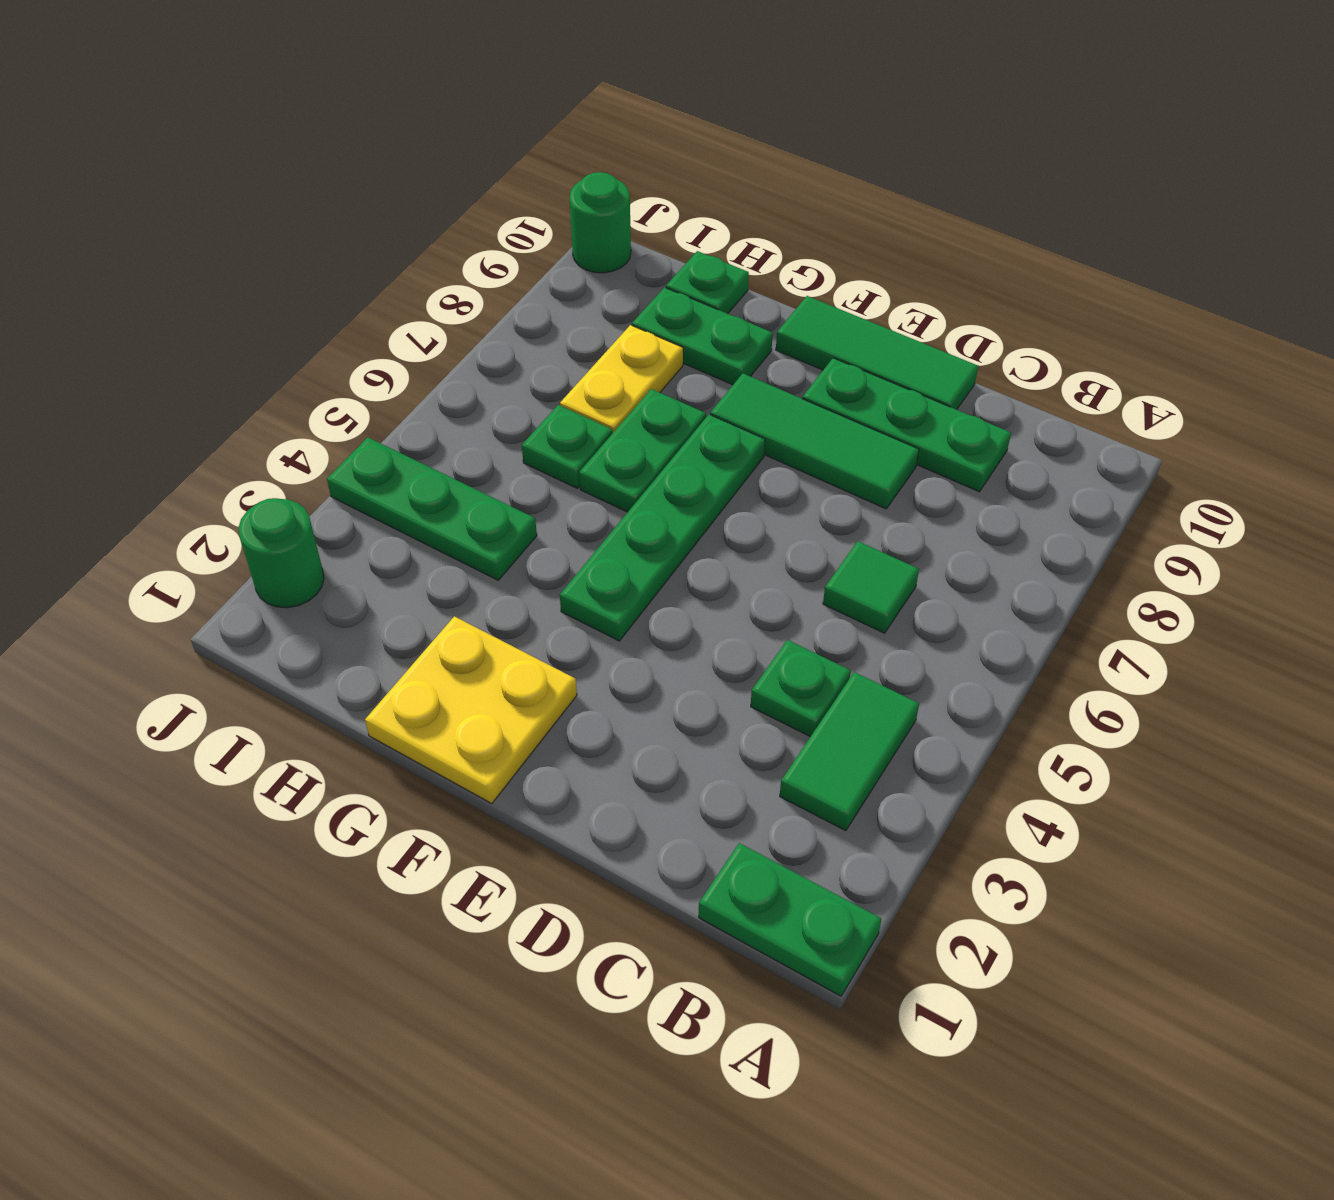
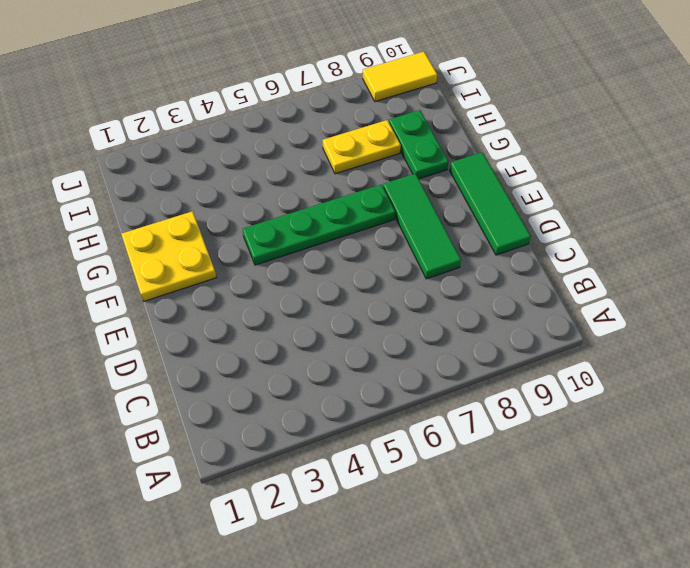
yellow tile J9:J10 level 1 -> green round brick J10 level 1
none -> green plate A1:B1 level 1
none -> green tile B3:B4 level 1
none -> green plate C4 level 1

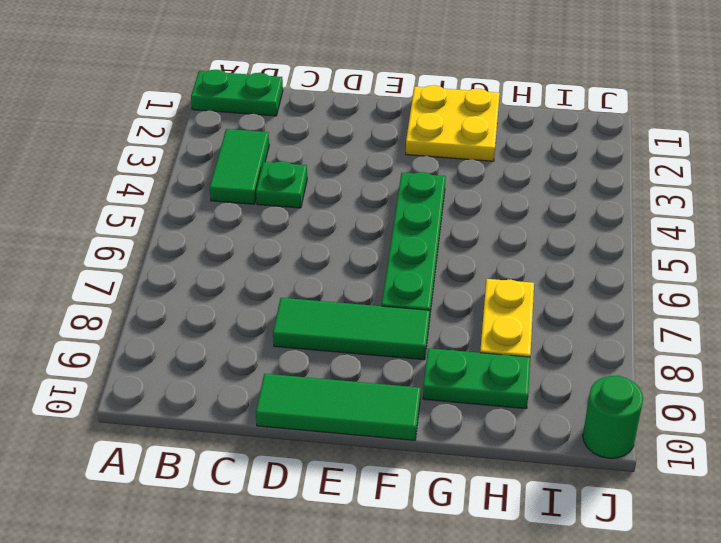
none -> green tile C6 level 1
none -> green plate C9:E9 level 1
none -> green plate G6:G7 level 1

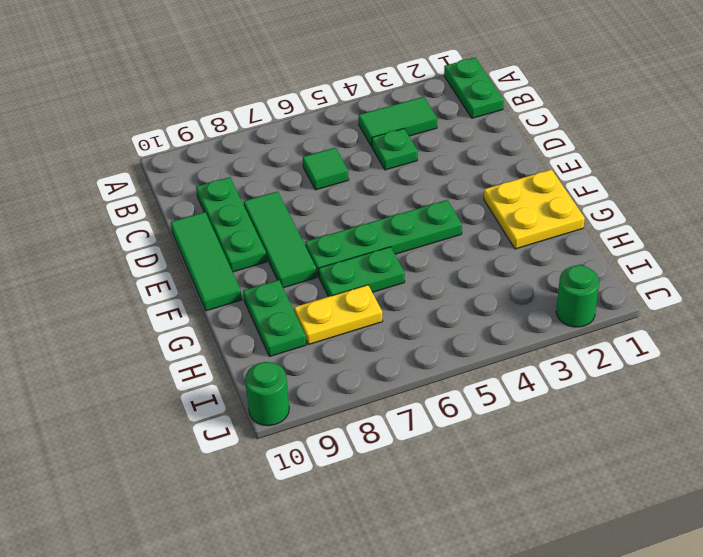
none -> green plate H4:J4 level 1
none -> green plate H6 level 1
none -> green plate H10 level 1

